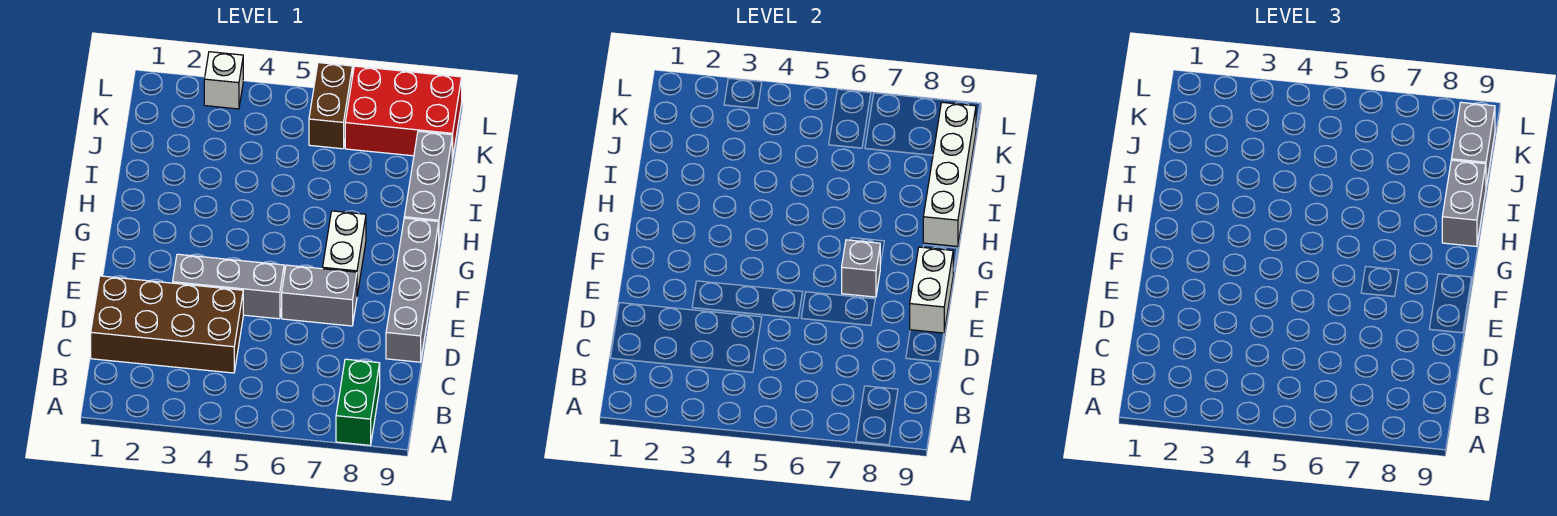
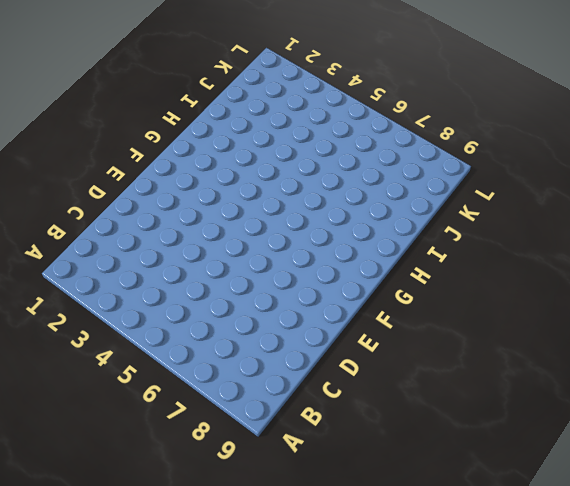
none -> green brick A8:B8 level 1
none -> brown brick C1:D4 level 1
none -> grey brick D9:G9 level 1

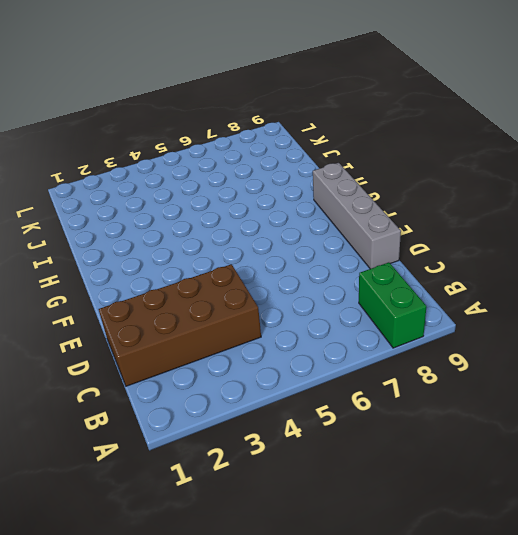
none -> grey brick E3:E5 level 1
none -> grey brick E6:E7 level 1
none -> white brick F7:G7 level 1

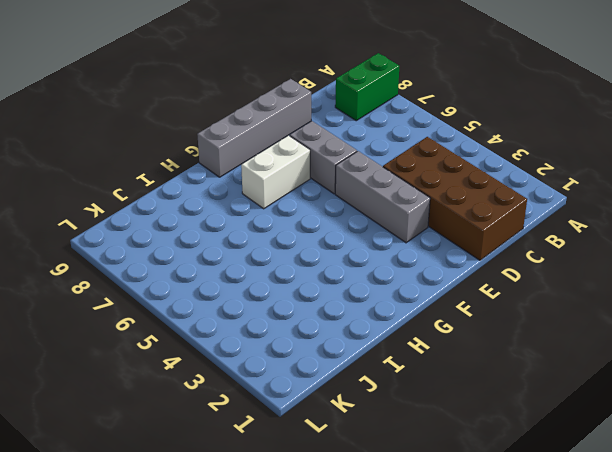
none -> grey brick H9:J9 level 1
none -> brown brick K6:L6 level 1
none -> red brick K7:L9 level 1

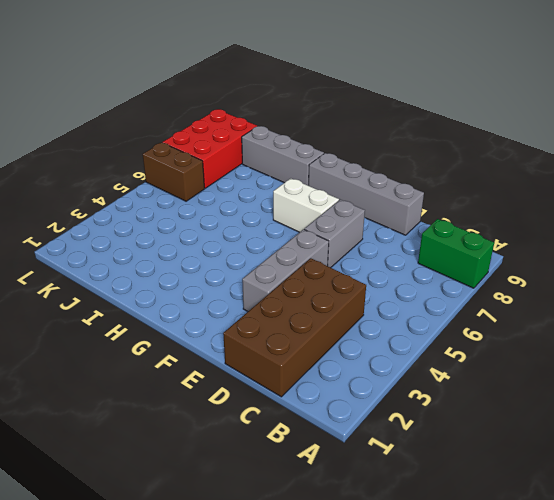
none -> white brick L3 level 1
none -> white brick E9:F9 level 2
none -> grey brick F7 level 2

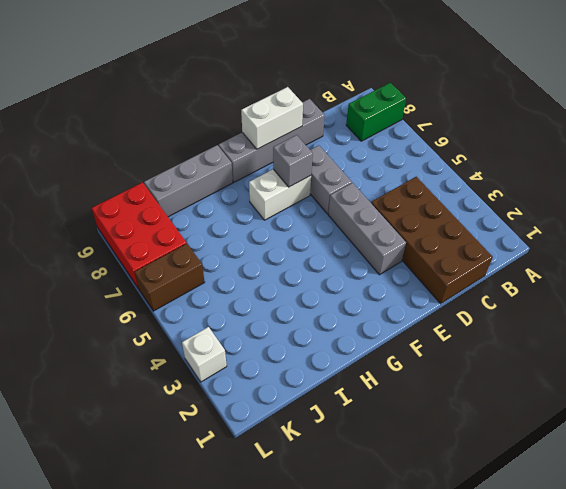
none -> white brick H9:K9 level 2
none -> grey brick H9:I9 level 3
none -> grey brick J9:K9 level 3

